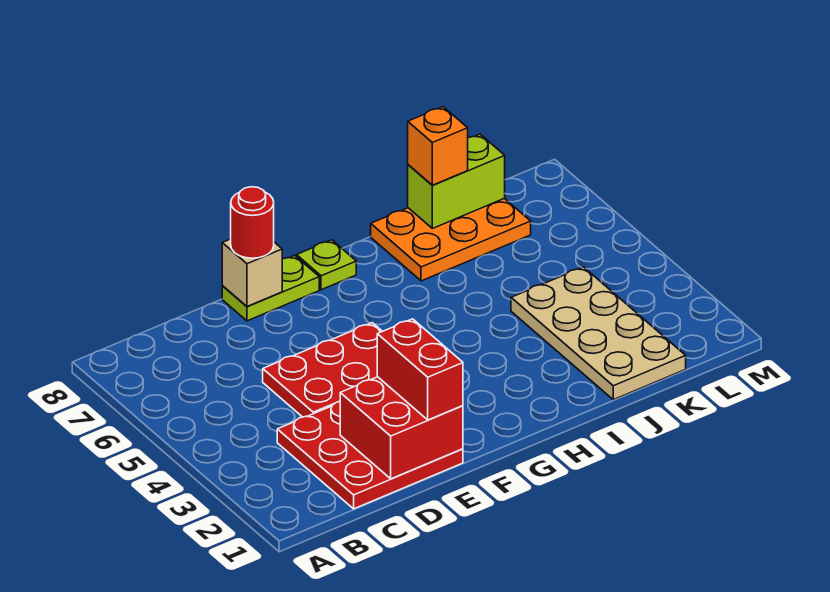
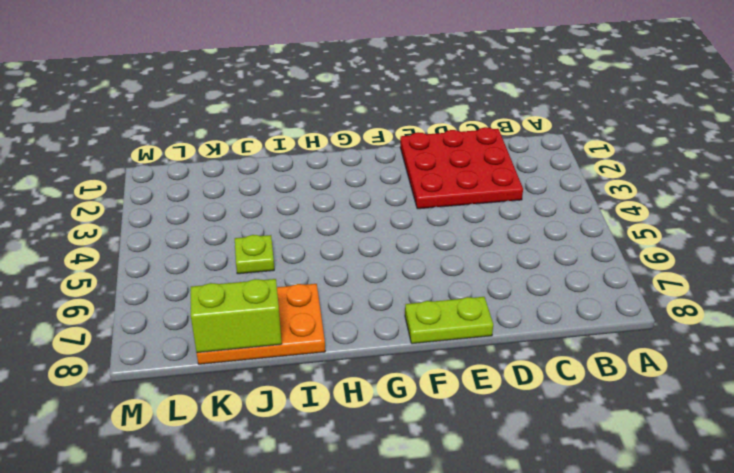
lime plate J5 level 1 -> lime plate G8 level 1
none -> red plate D4:F5 level 1
none -> tan plate J1:K4 level 1
none -> red brick D1:E2 level 2

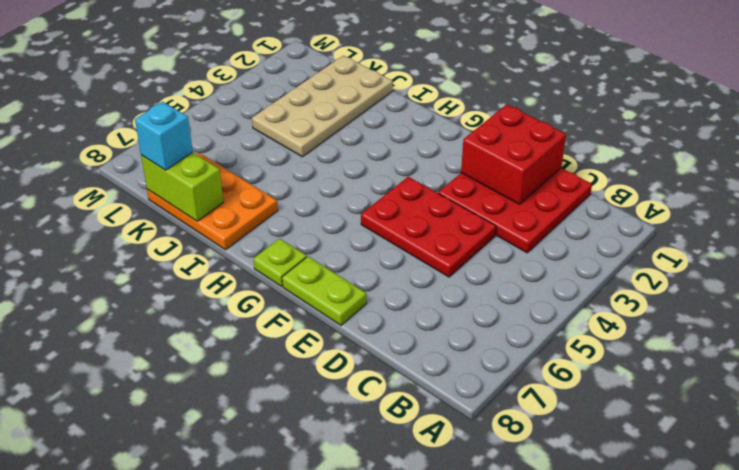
cyan brick K8 level 3 -> none
none -> tan brick E8 level 2
none -> red brick E1:E2 level 3
none -> red round brick E8 level 3

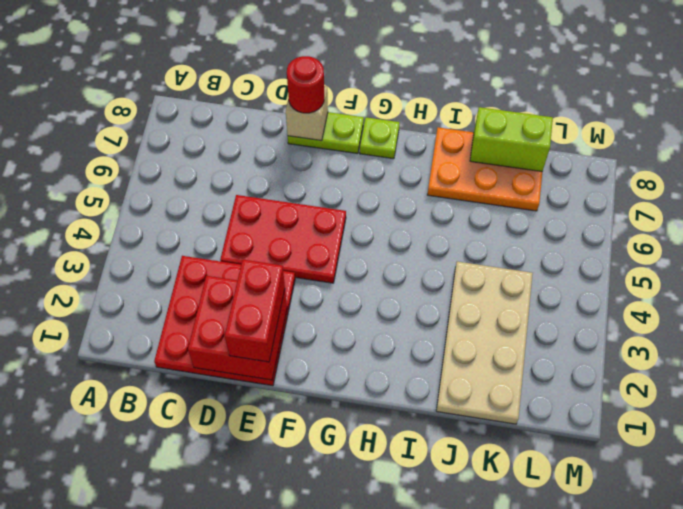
none -> orange brick J8 level 3

